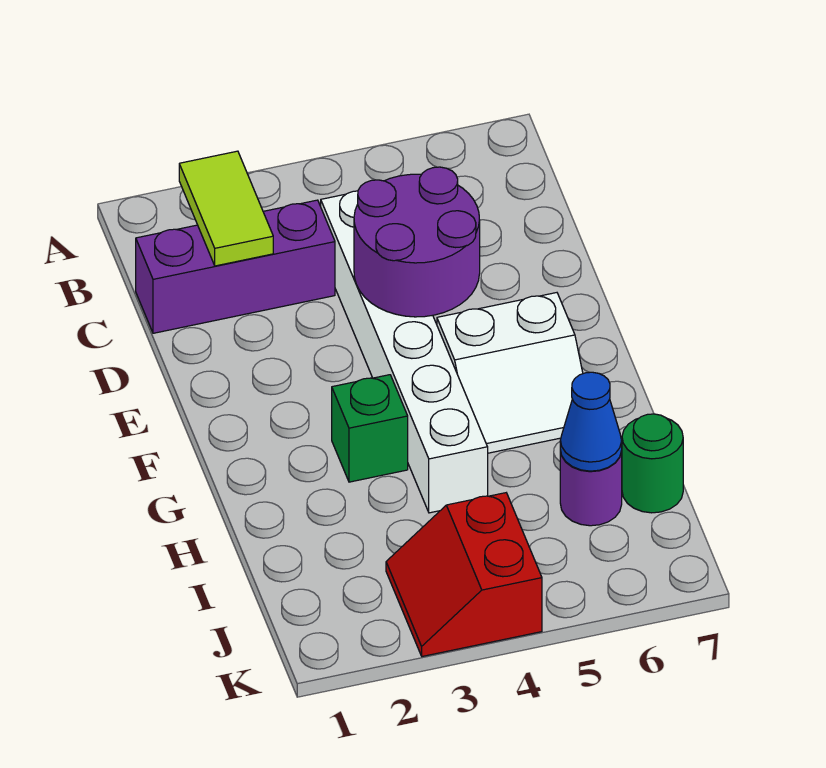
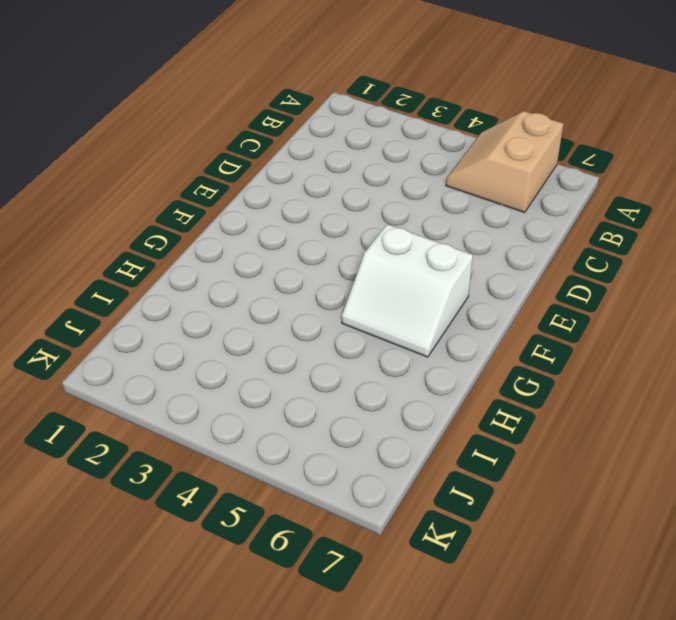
tan slope A5:B6 level 1 top 6 -> none
none -> purple brick C1:C3 level 1
none -> white brick C4:H4 level 1

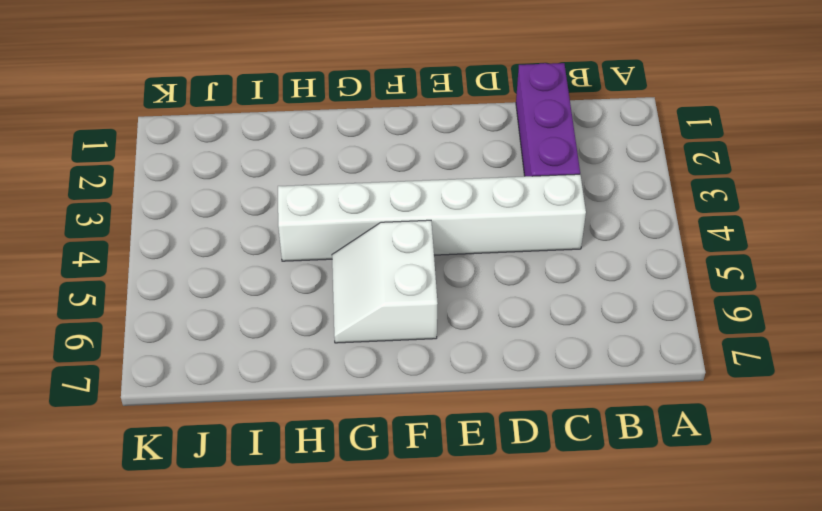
none -> green brick G3 level 1
none -> purple round brick I6 level 1

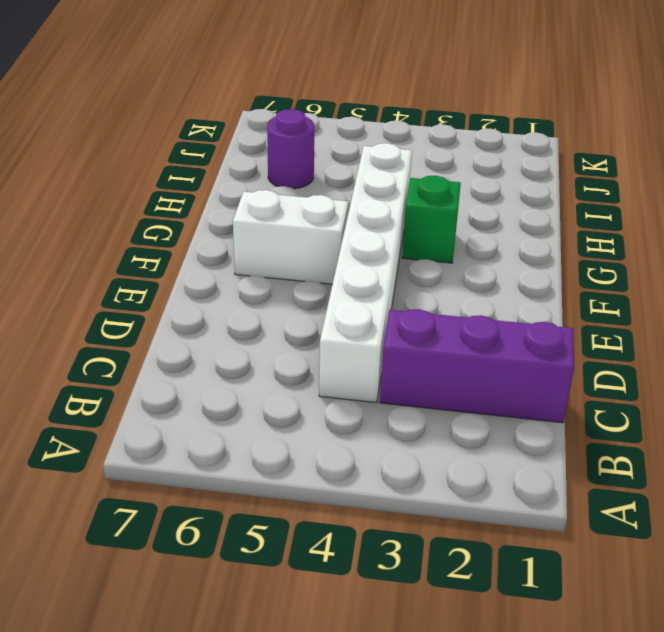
none -> green round brick I7 level 1
none -> red slope J3:K4 level 1 top 4

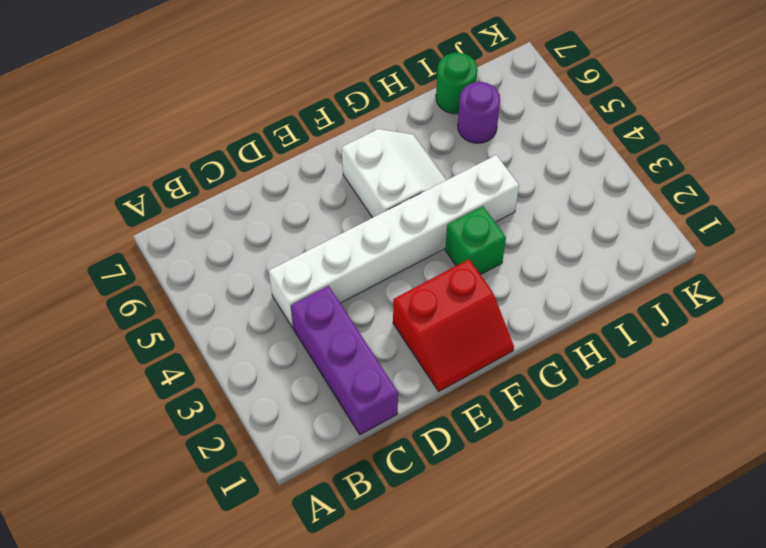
red slope E1:F2 level 1 top 2 -> red slope J3:K4 level 1 top 4
none -> lime tile B2:C2 level 2
none -> purple round brick D4:E5 level 2

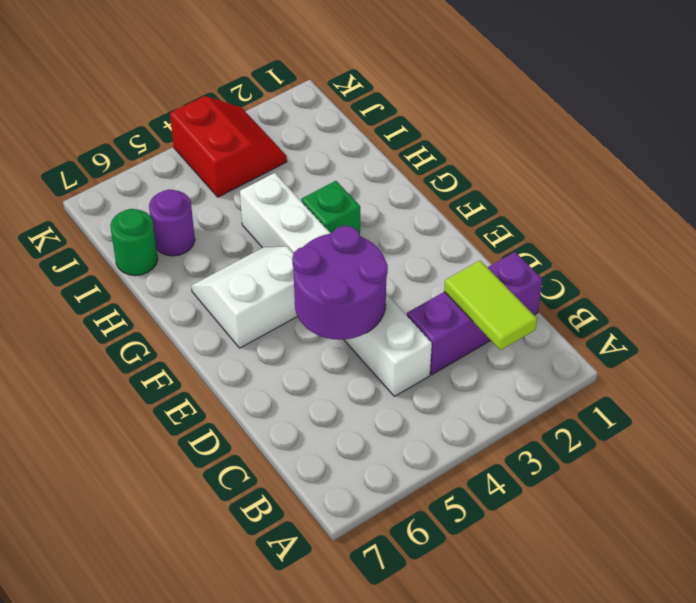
none -> blue cone I6 level 2

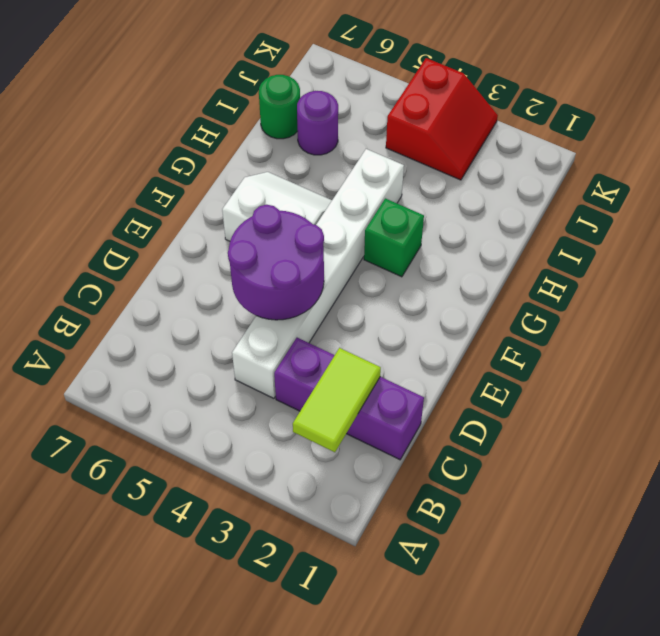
none -> blue cone I6 level 2

